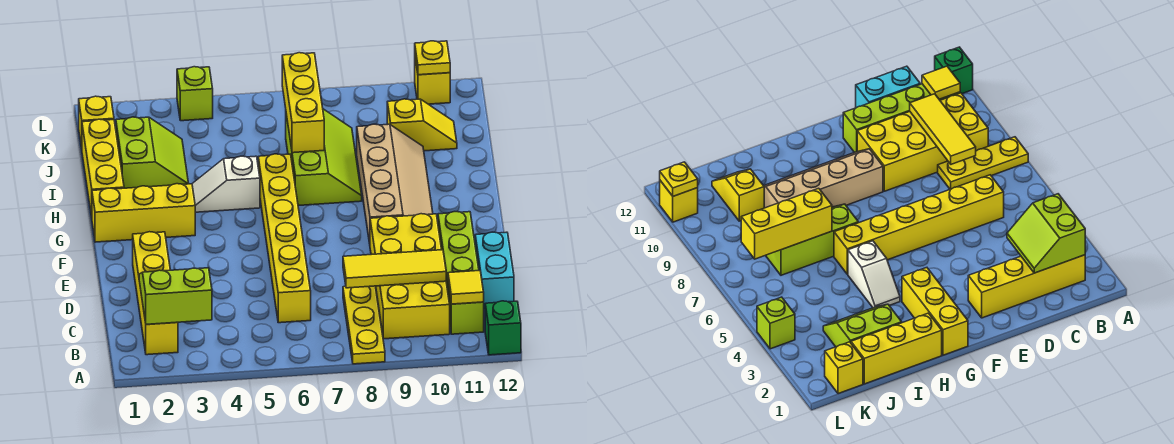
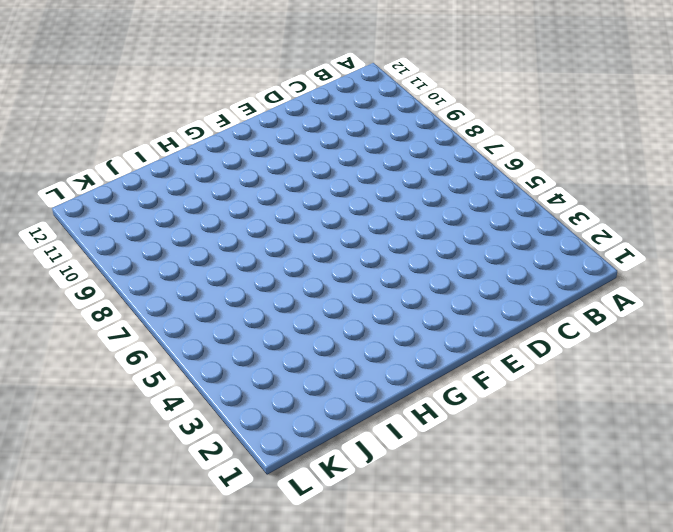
none -> yellow plate A8:C8 level 1
none -> green brick A12 level 1
none -> yellow brick B2:E2 level 1

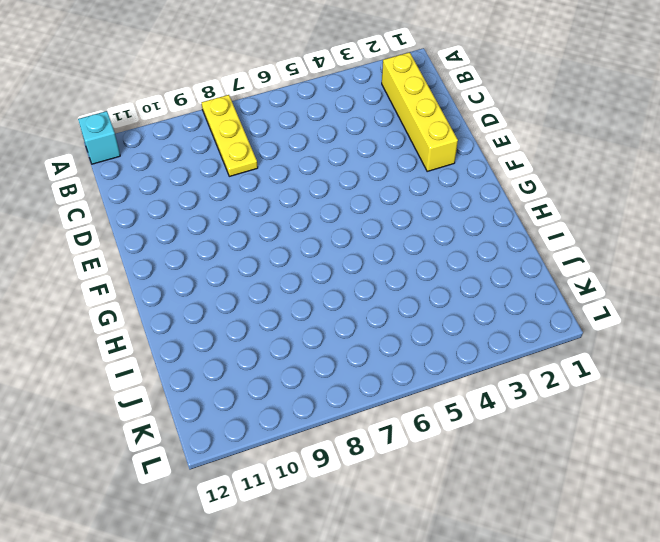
cyan brick A12 level 1 -> green brick A12 level 1
none -> yellow brick B9:E10 level 1
none -> lime brick B11:E11 level 1
none -> yellow brick C6:H6 level 1

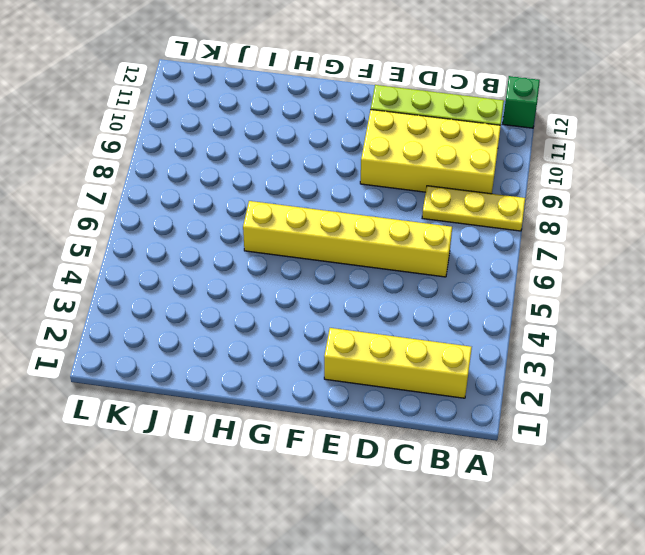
none -> cyan brick C12:D12 level 1
none -> tan slope F9:I10 level 1 top 9
none -> yellow brick G1:G3 level 1

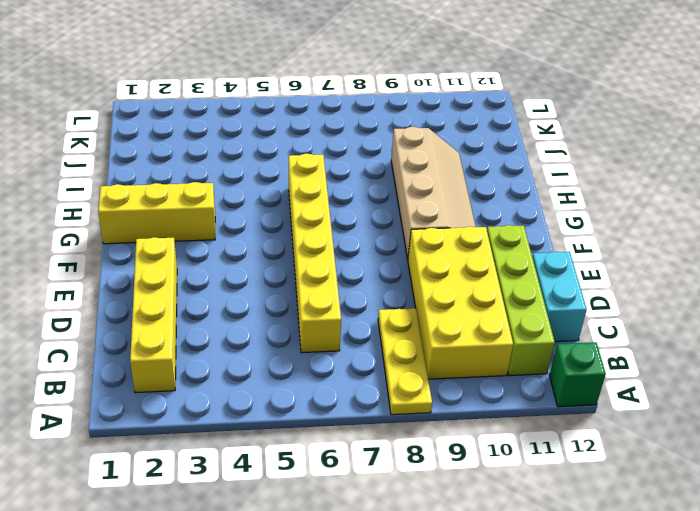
none -> yellow brick H1:J1 level 1
none -> white slope H4:H5 level 1 top 5
none -> lime slope H7:J8 level 1 top 7

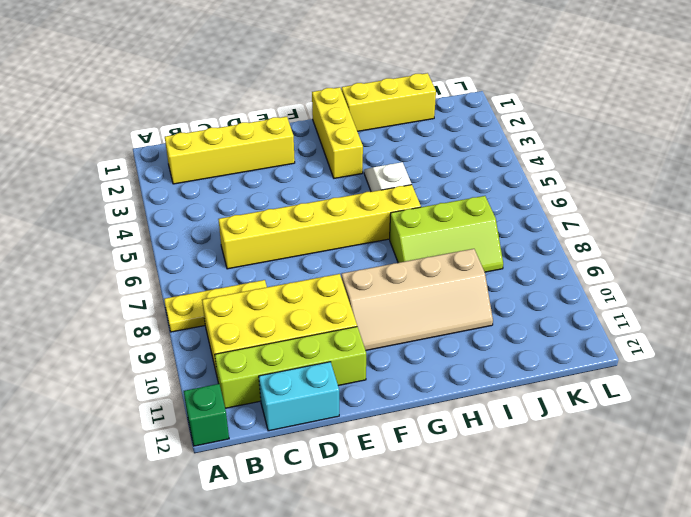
none -> lime slope I2:J3 level 1 top 2
none -> yellow slope J10:J11 level 1 top 10
none -> yellow brick K1 level 1

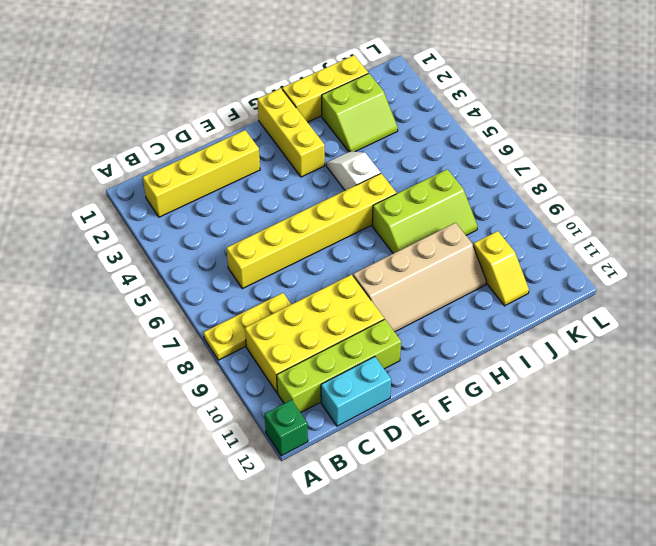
none -> yellow brick K1 level 1
none -> lime brick L4 level 1
none -> yellow brick L11 level 1

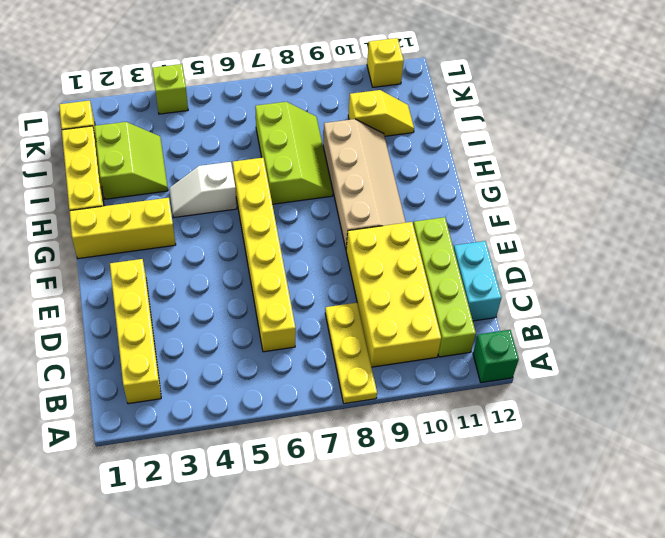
none -> lime slope B2:C3 level 2 top B
none -> yellow tile B11 level 2
none -> yellow tile C8:C10 level 2

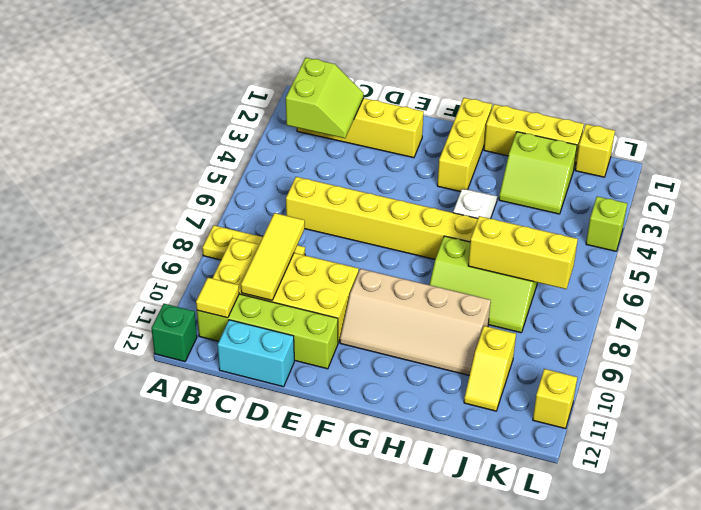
none -> yellow plate L11 level 2

